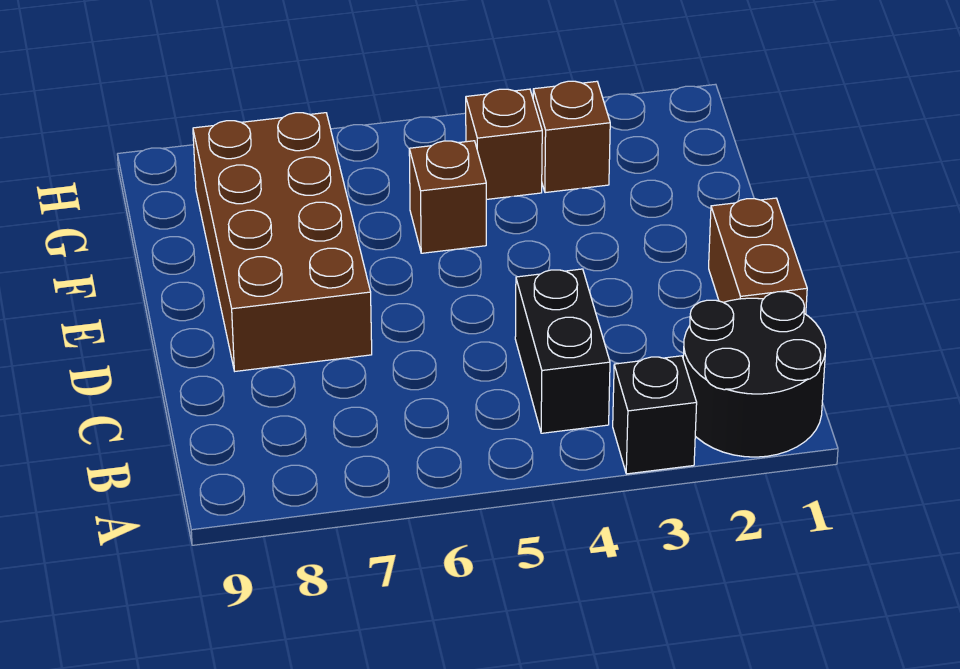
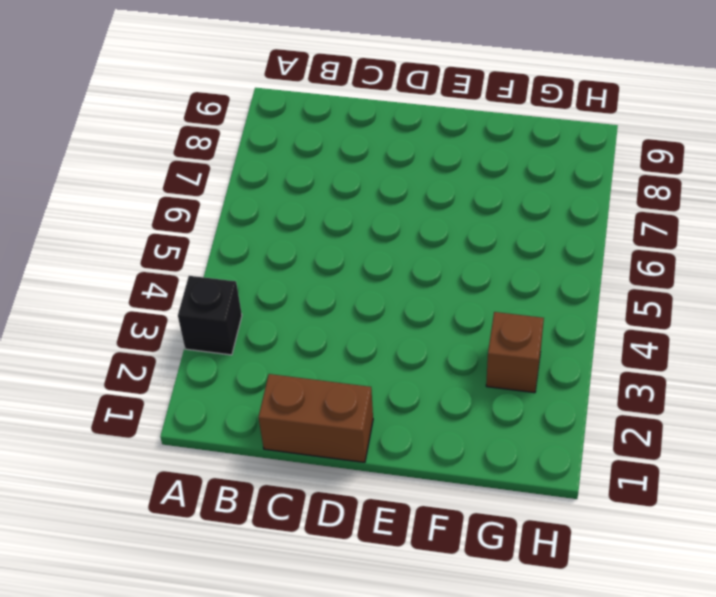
none -> black round brick A1:B2 level 1
none -> black brick B4:C4 level 1

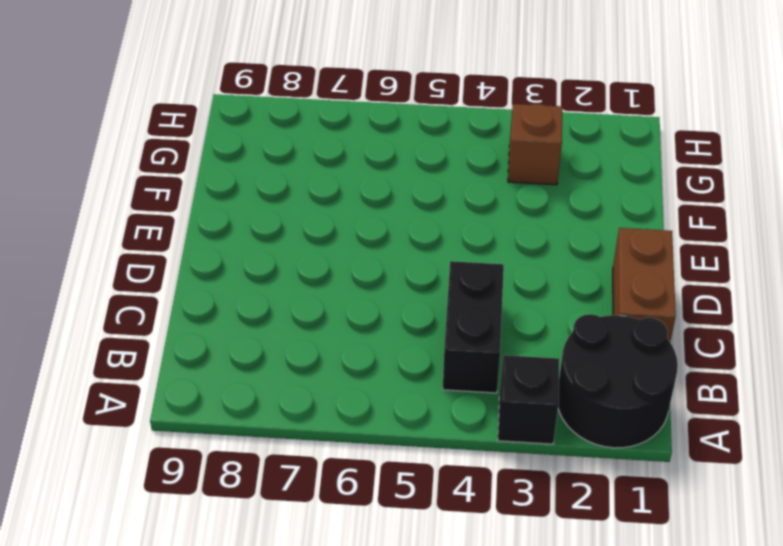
none -> brown brick D7:G8 level 1
none -> brown brick F5 level 1

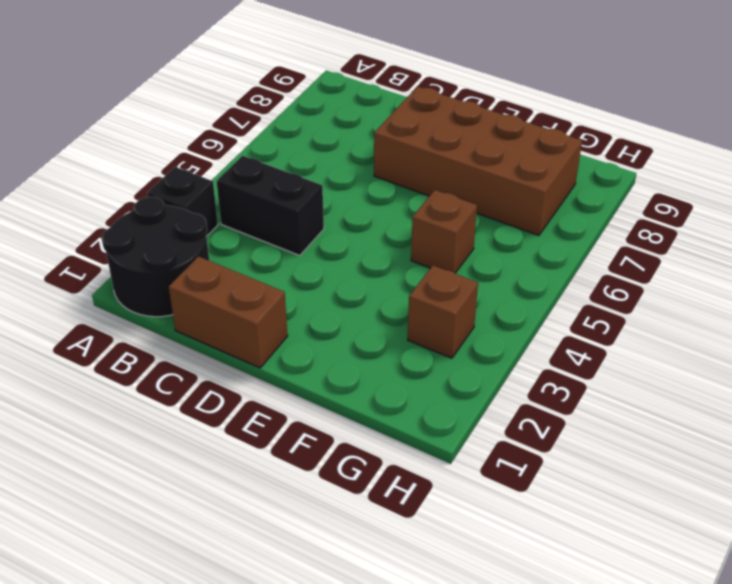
none -> brown brick G4 level 1

